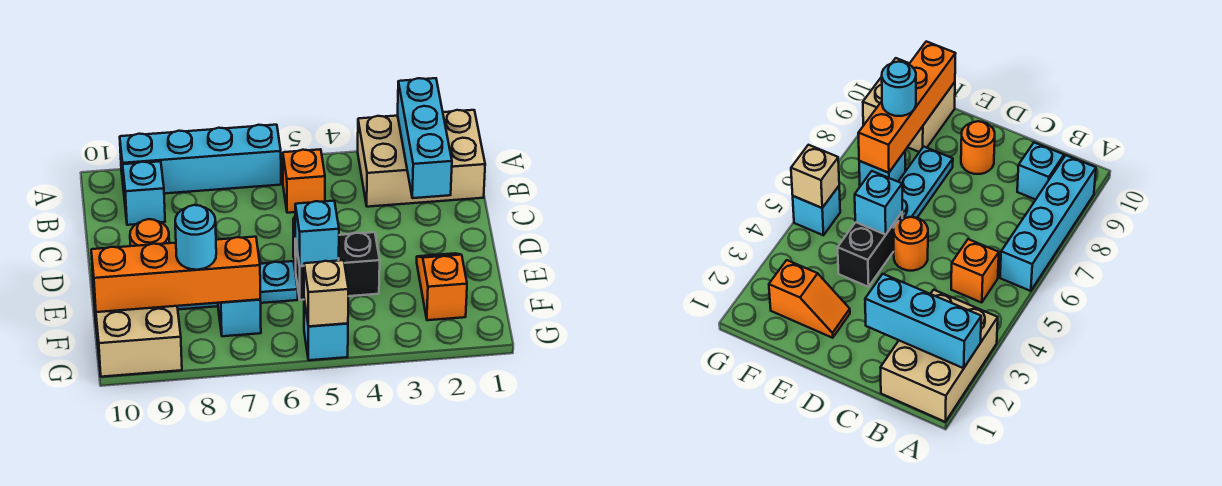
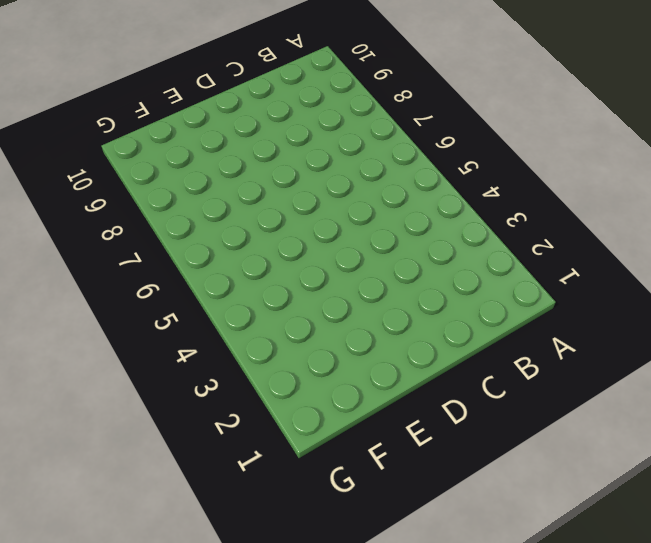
none -> tan brick A1:B3 level 1
none -> cyan brick A6:A9 level 1
none -> orange brick B5 level 1

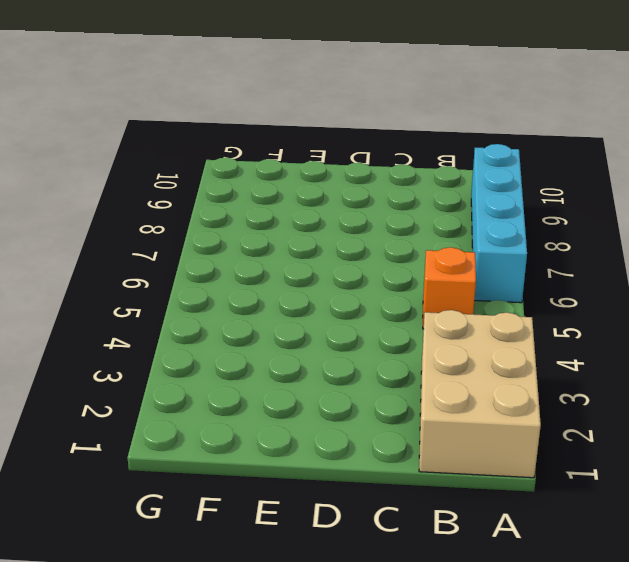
none -> cyan brick B9 level 1
none -> orange round brick D5 level 1
none -> orange round brick D9 level 1

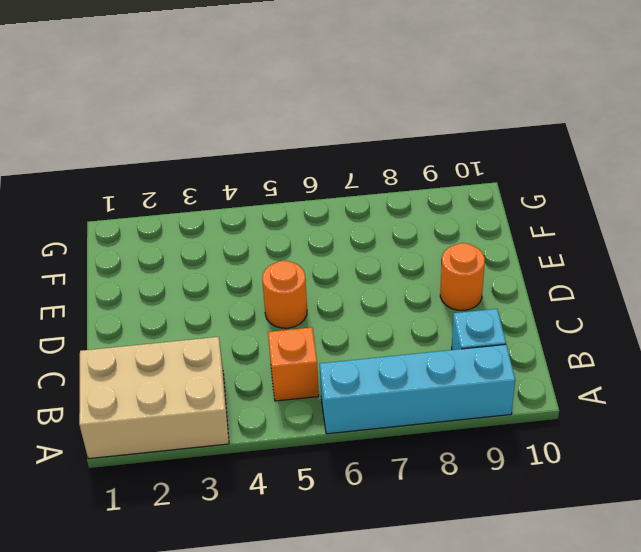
none -> orange slope E2:F2 level 1 top F
none -> black brick E4:E5 level 1
none -> cyan plate E6:E8 level 1

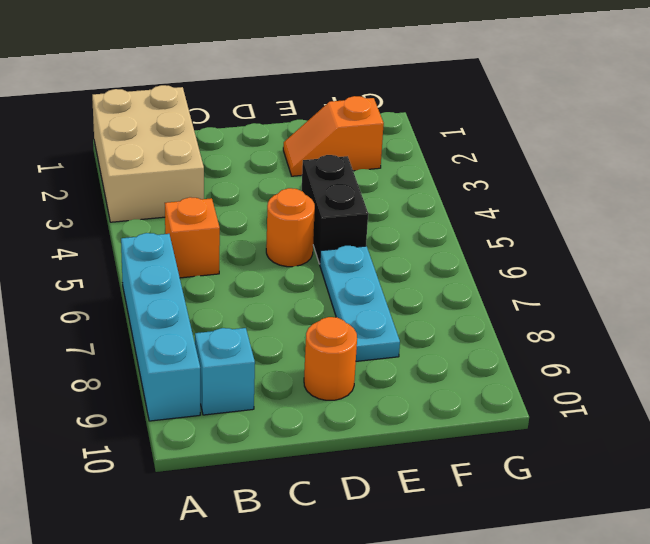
none -> cyan brick F7 level 1
none -> tan brick F9:G10 level 1
none -> cyan brick G5 level 1

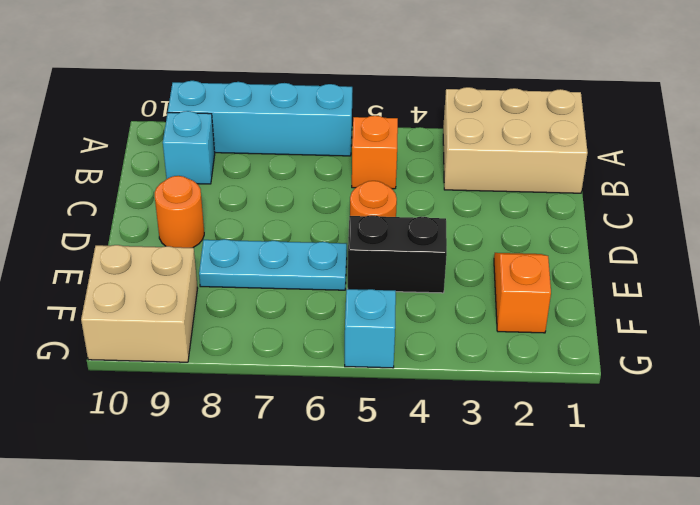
none -> cyan brick F7 level 1
none -> cyan brick A2:C2 level 2
none -> cyan brick E5 level 2

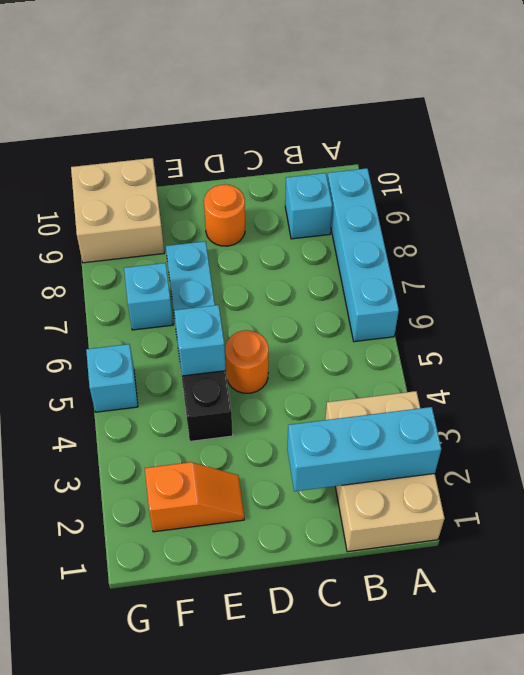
none -> orange brick B5 level 1
none -> orange brick F7:F10 level 2
none -> tan brick G5 level 2

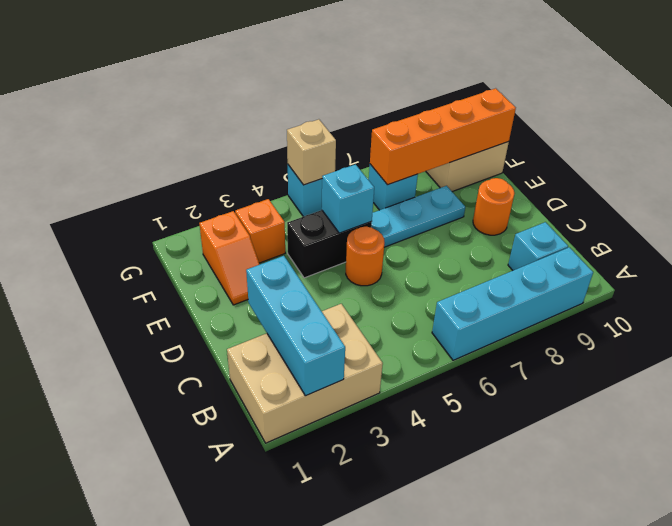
orange brick F3 level 1 -> orange brick B5 level 1
none -> cyan round brick F8 level 3

